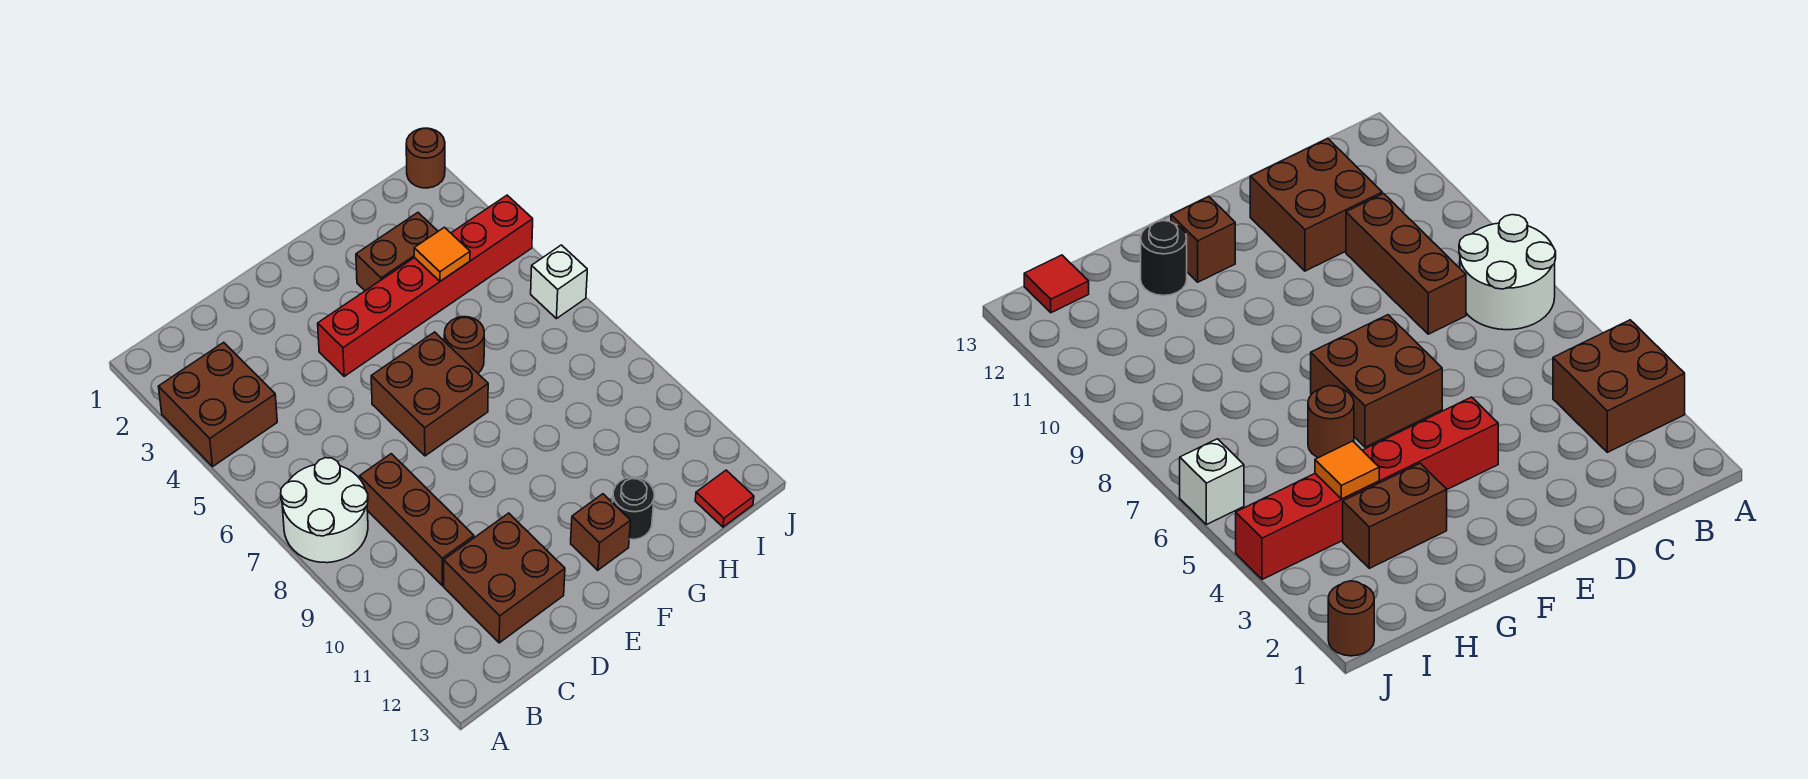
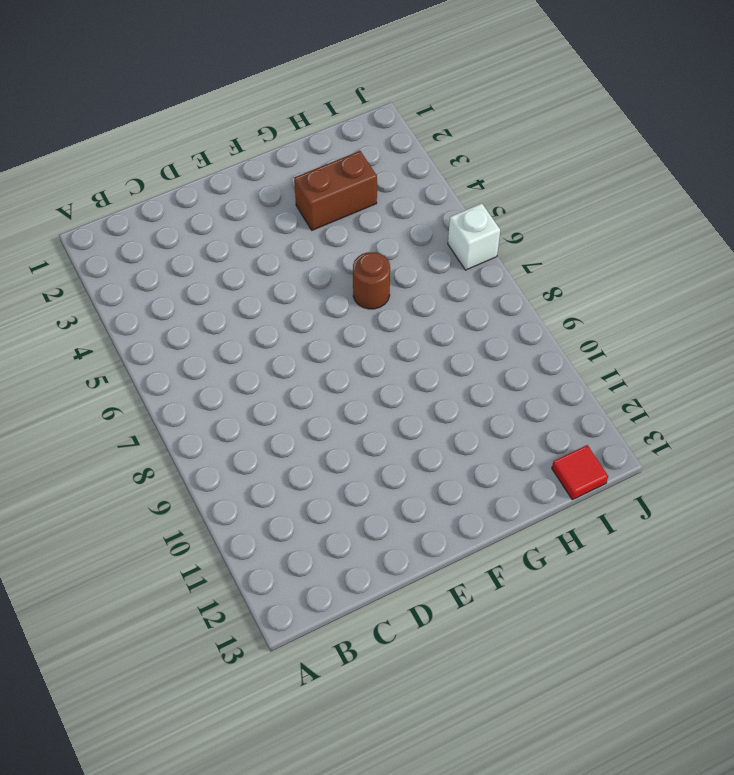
none -> brown brick A3:B4 level 1
none -> white round brick A7:B8 level 1
none -> brown brick C8:C10 level 1

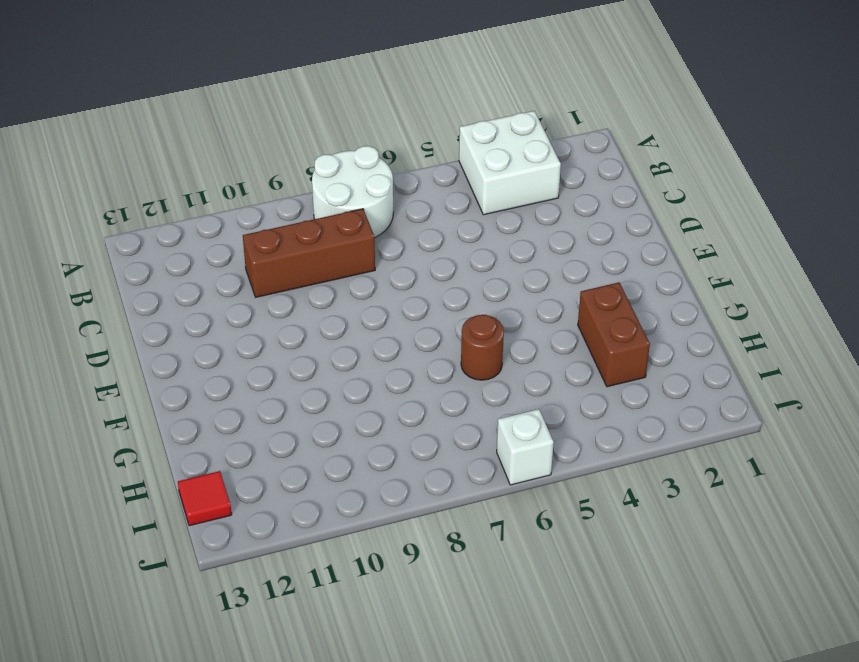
white brick A3:B4 level 1 -> brown brick A3:B4 level 1
none -> brown brick C11:D12 level 1
none -> red brick E4:J4 level 1
none -> brown brick E6:F7 level 1

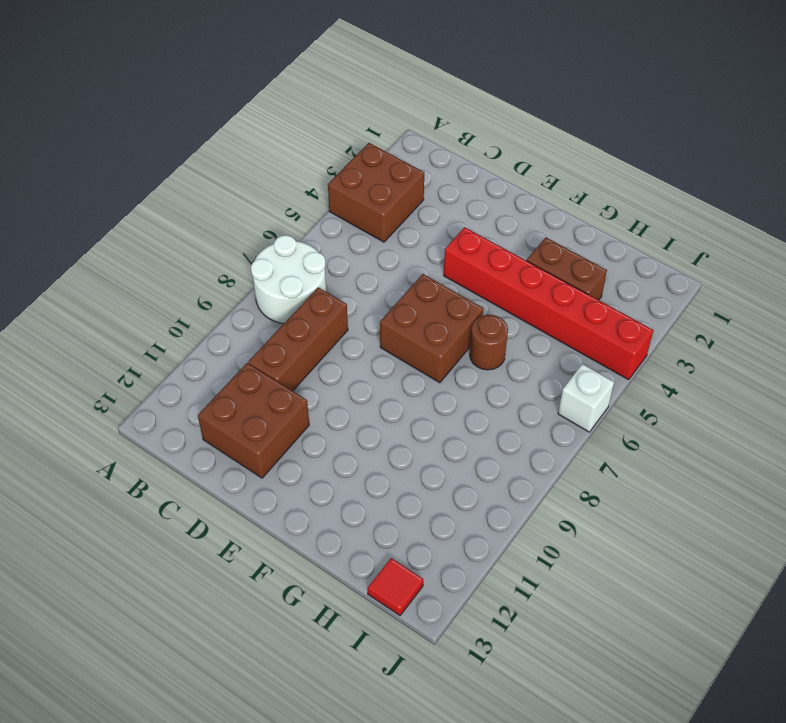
none -> brown brick F12 level 1
none -> black round brick G12 level 1
none -> brown round brick J1 level 1

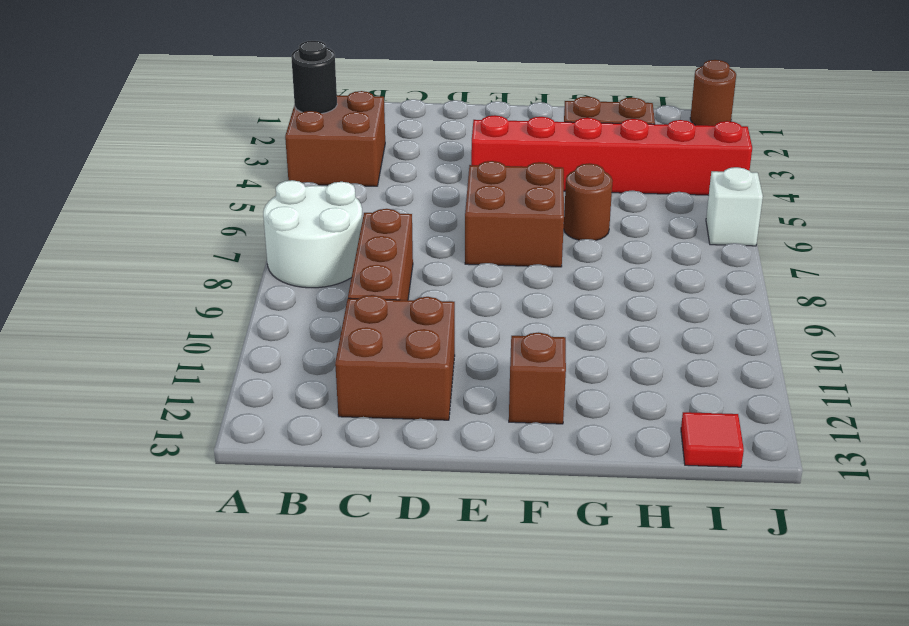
black round brick A3 level 2 -> black round brick G12 level 1
none -> orange tile H4 level 2

